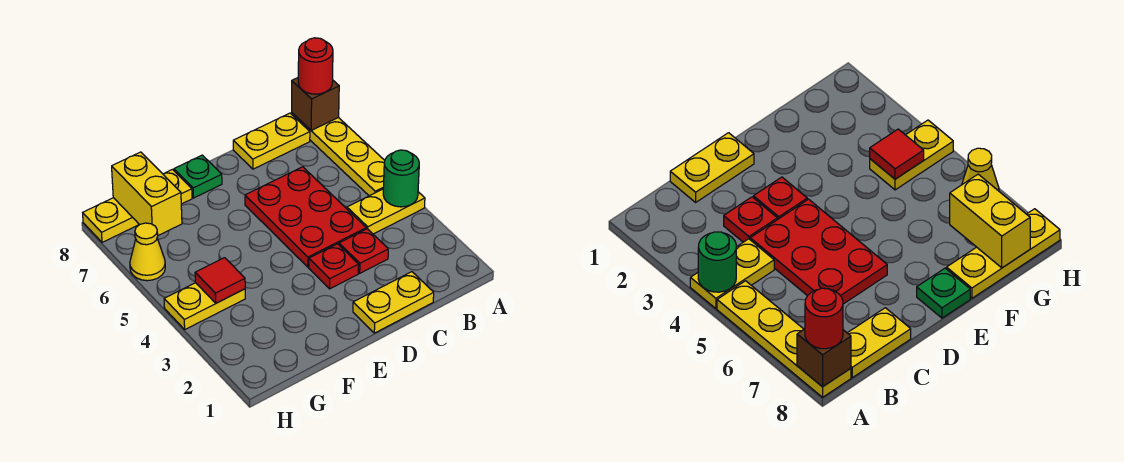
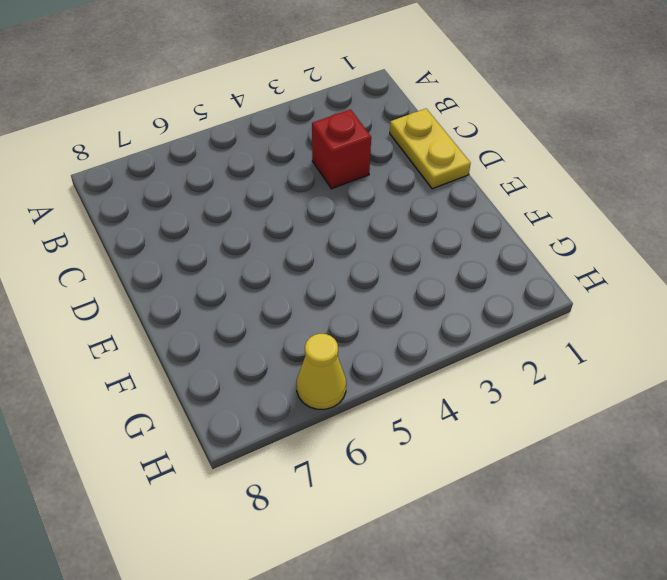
red brick C3 level 1 -> red plate C3 level 1
none -> yellow plate A4:B4 level 1
none -> yellow plate A5:A8 level 1
none -> yellow plate B8:C8 level 1

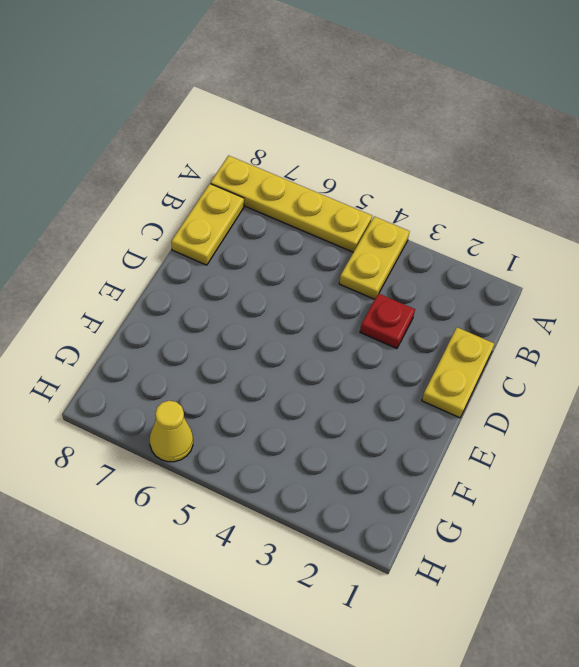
none -> red plate C4:D6 level 1
none -> red plate D3 level 1
none -> green plate E8 level 1

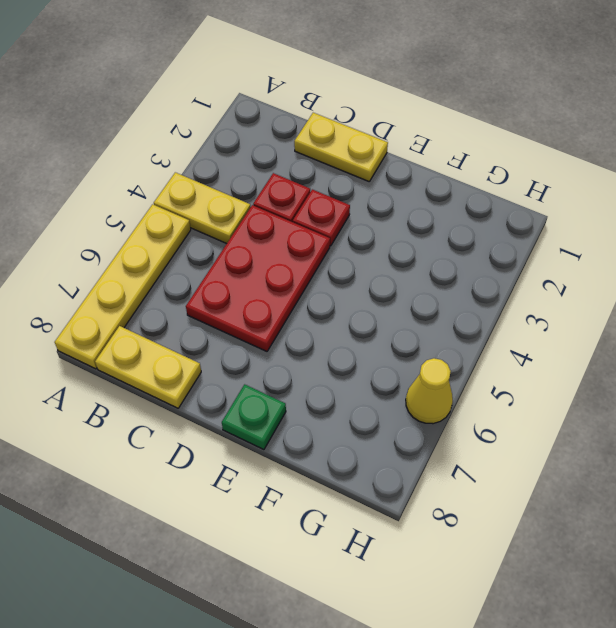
none -> yellow plate F8:H8 level 1
none -> yellow plate G4:H4 level 1
none -> green round brick A4 level 2

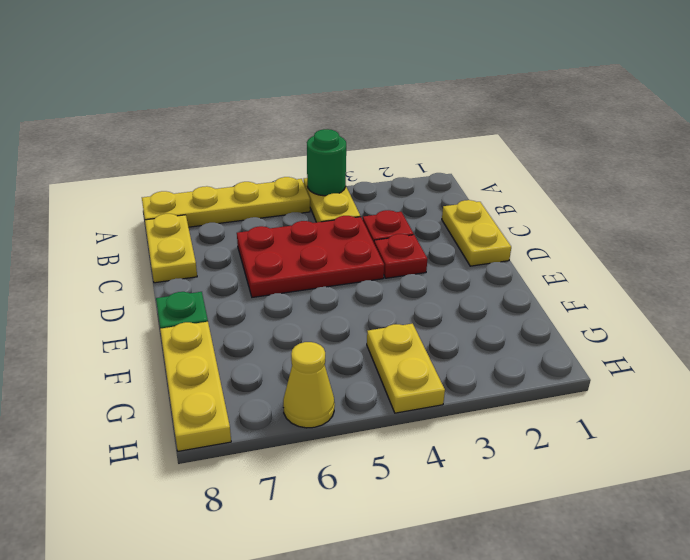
none -> brown brick A8 level 2
none -> red tile G4 level 2
none -> yellow brick G7:G8 level 2

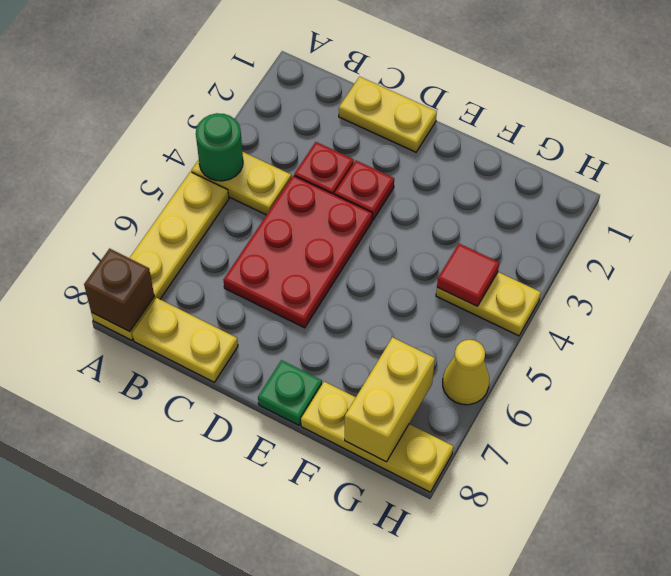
none -> red round brick A8 level 3

